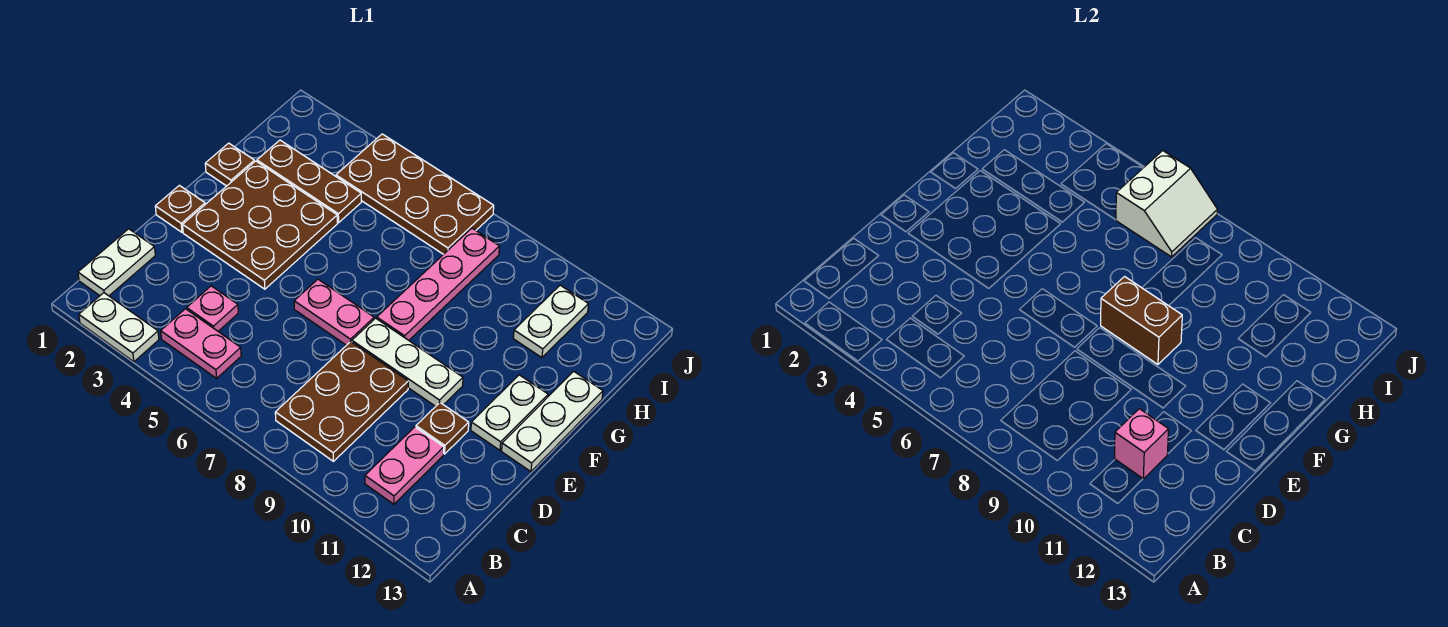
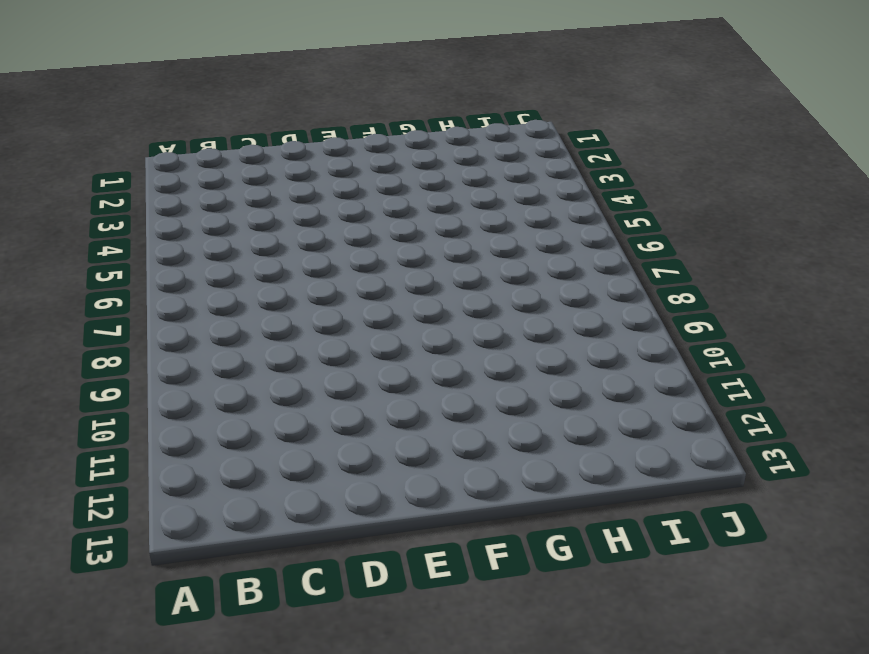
none -> white plate A2:A3 level 1
none -> white plate B1:C1 level 1
none -> pink plate B4:B5 level 1

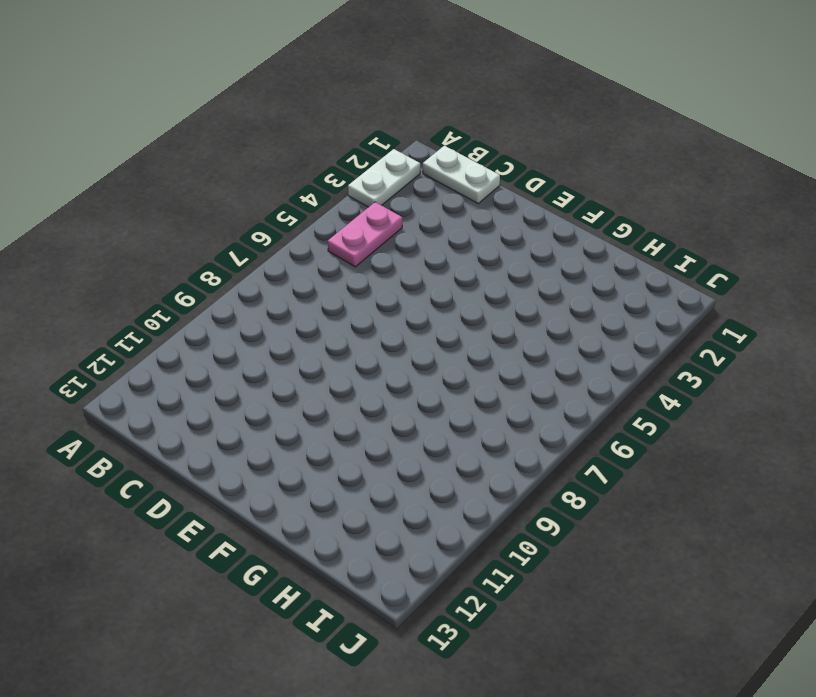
none -> brown plate B8:D9 level 1
none -> pink plate B11:C11 level 1
none -> pink plate C4 level 1

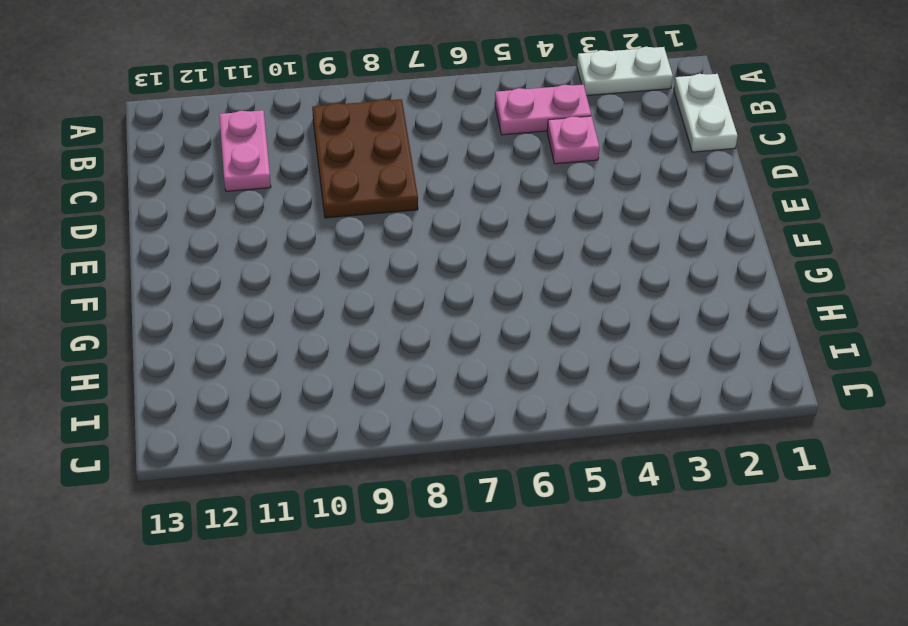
none -> brown plate D11 level 1
none -> brown plate E1 level 1
none -> brown plate E2:G4 level 1

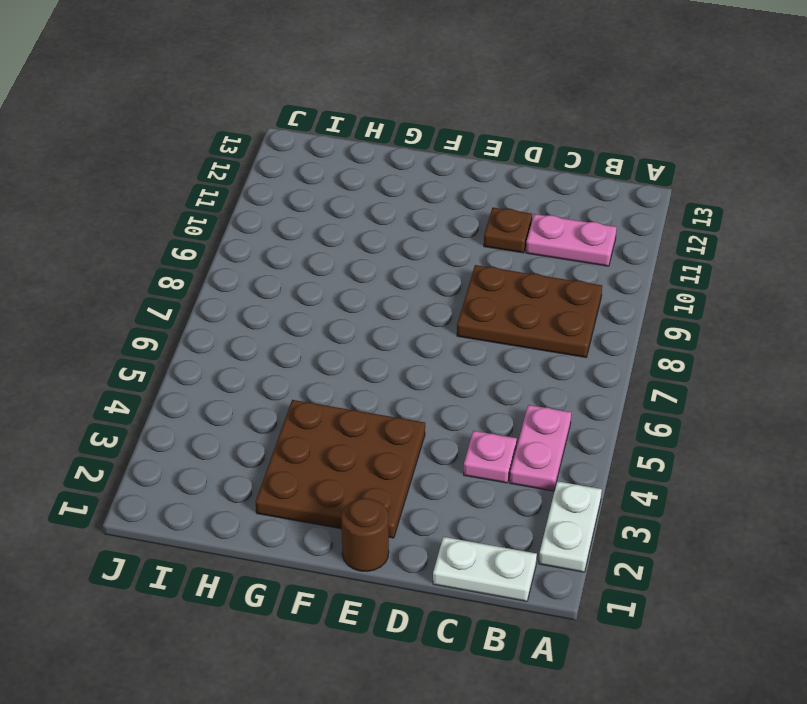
brown round brick E1 level 1 -> brown plate E1 level 1
none -> pink plate E6:E7 level 1
none -> white plate E8:E10 level 1
none -> white plate E12:F12 level 1

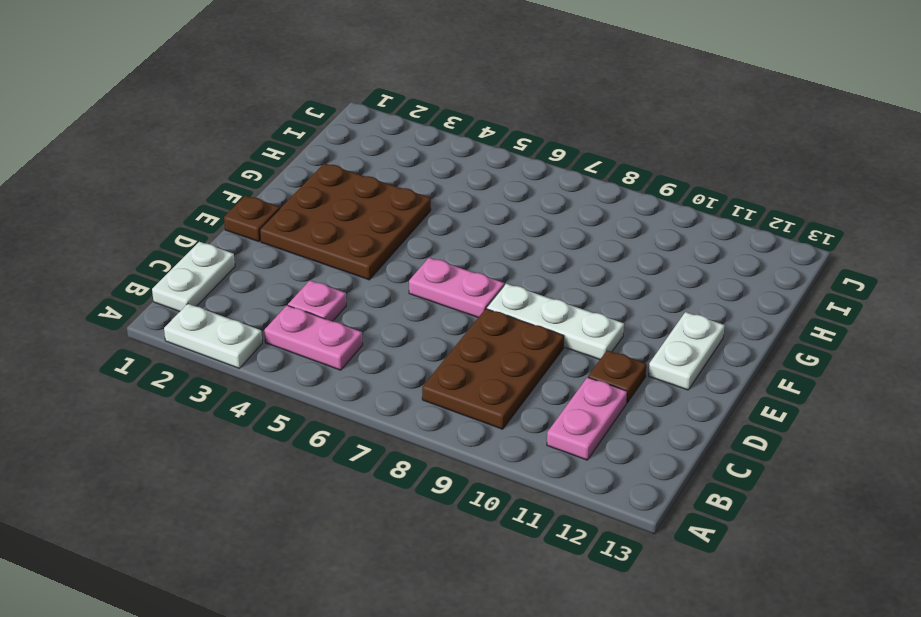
none -> white plate E13:G13 level 1
none -> pink plate F8:I8 level 1
none -> brown plate G1 level 1

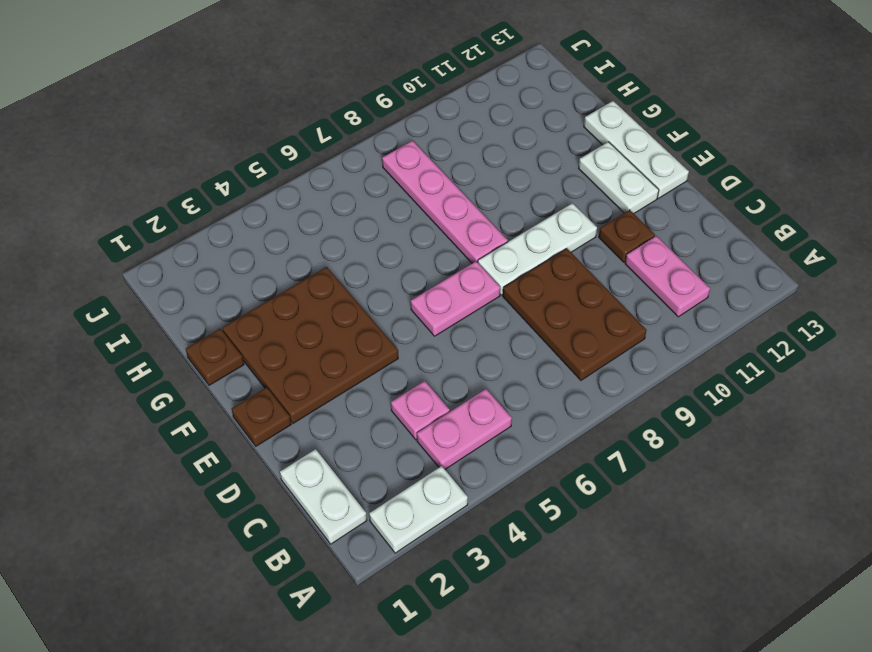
none -> brown plate H2:H4 level 1
none -> white plate H11:I11 level 1
none -> brown plate I4:J7 level 1

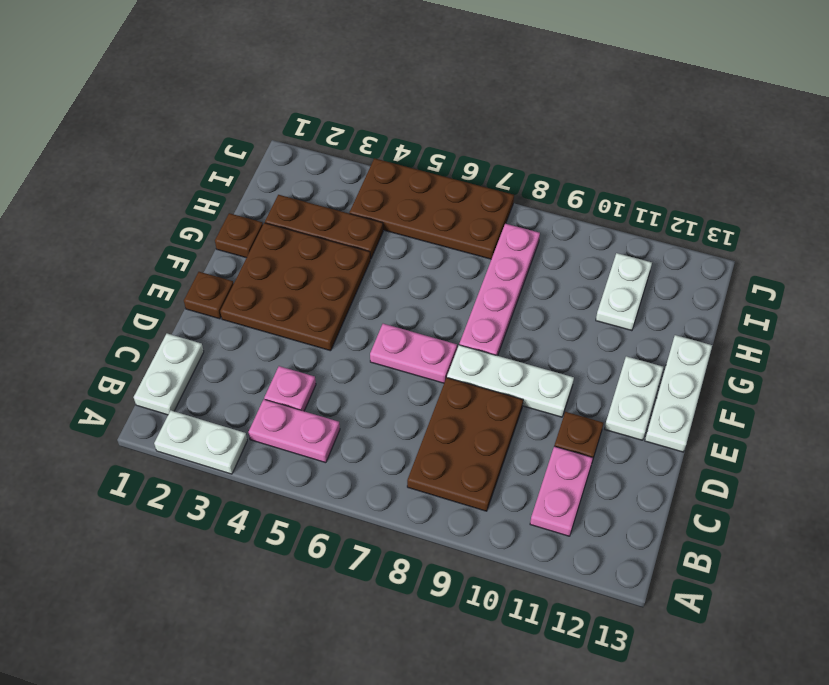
none -> pink brick C11 level 2
none -> brown brick F8:F9 level 2
none -> white slope I6:J7 level 2 top 6

